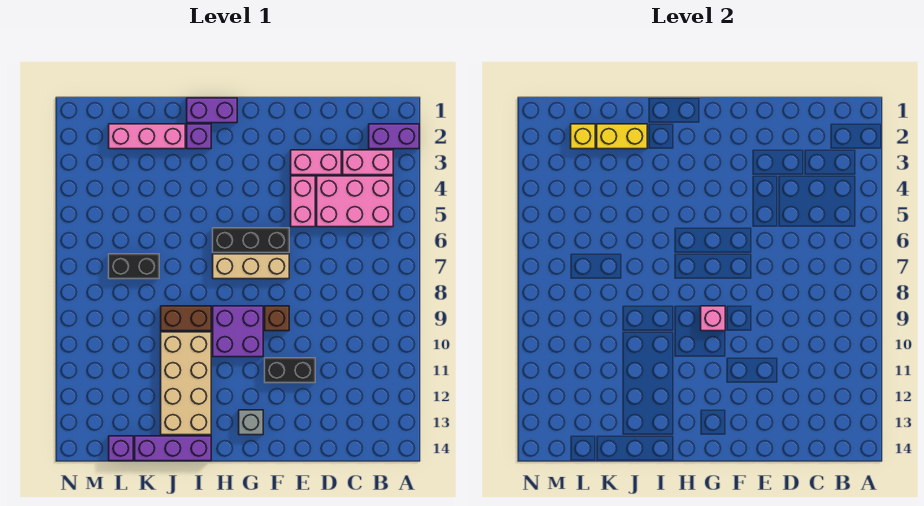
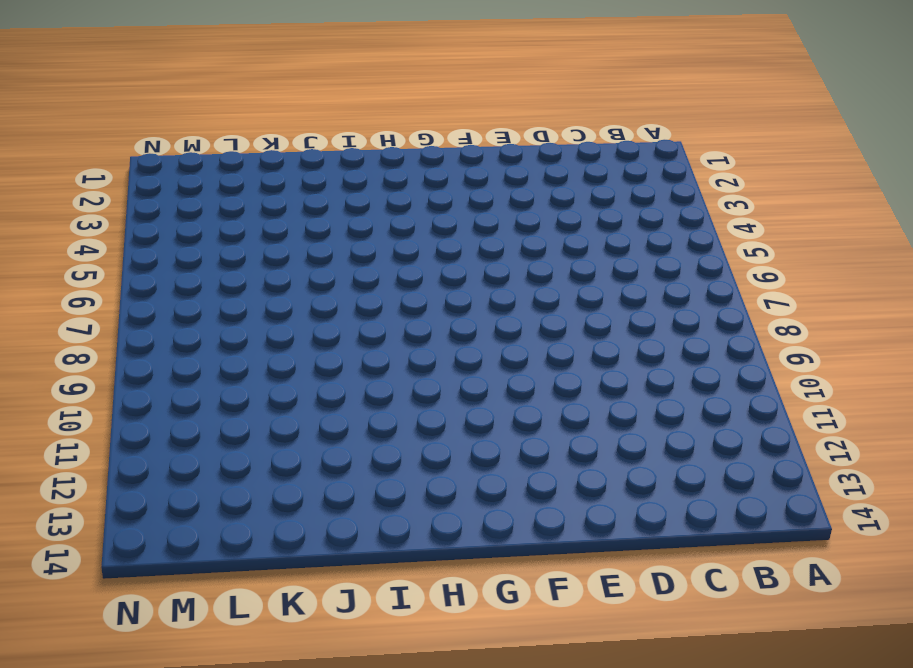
none -> purple brick A2:B2 level 1
none -> pink brick B3:C3 level 1
none -> pink brick B4:D5 level 1

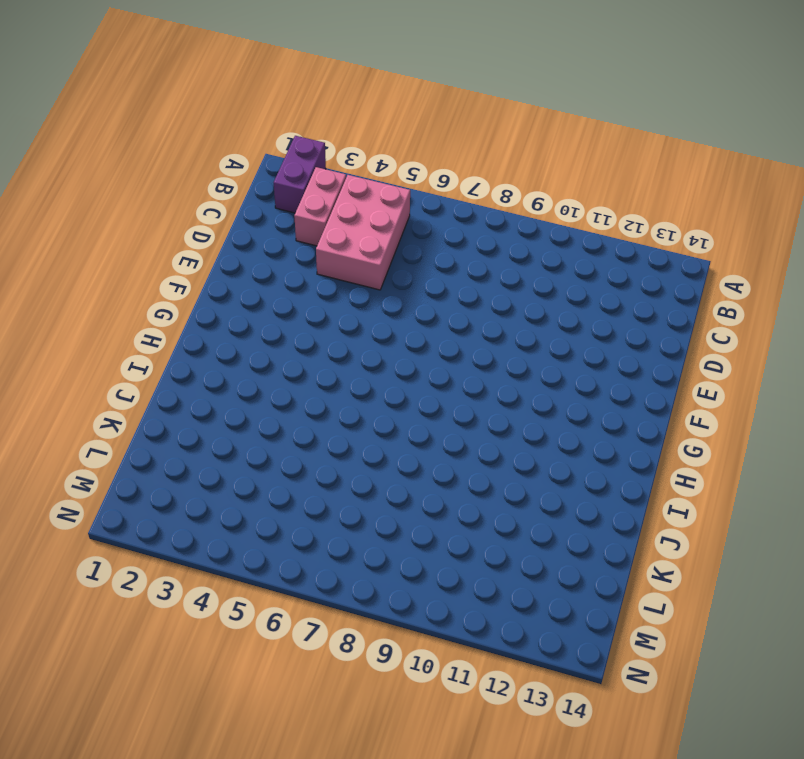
none -> pink brick D3:E3 level 1
none -> pink brick E4:E5 level 1
none -> black brick E11:F11 level 1

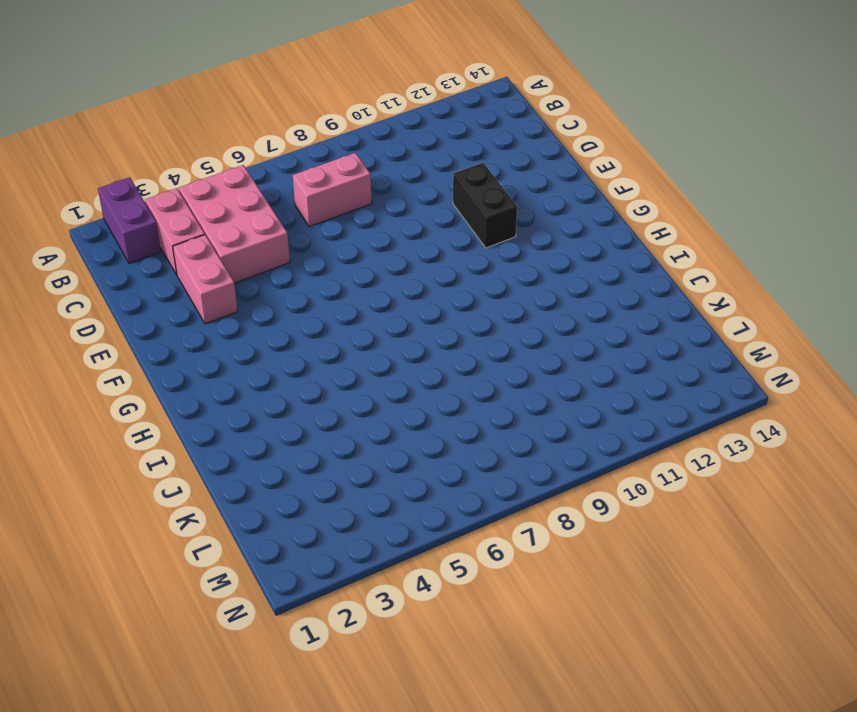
pink brick C7:C8 level 1 -> pink brick E4:E5 level 1
none -> black brick F6:H6 level 1
none -> tan brick F7:H7 level 1
none -> brown brick F9 level 1

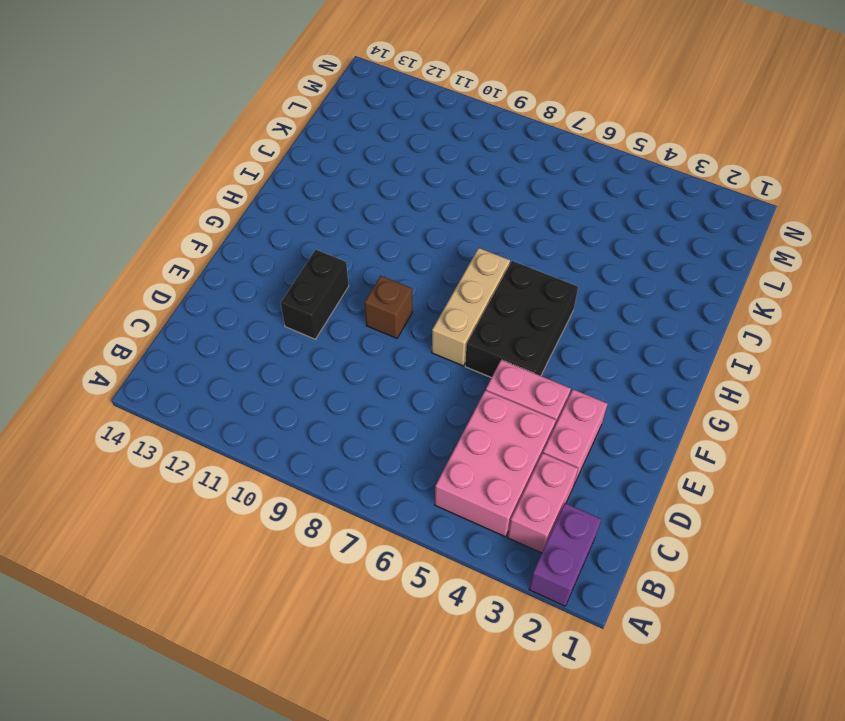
black brick F5:H6 level 1 -> black brick F6:H6 level 1
none -> purple brick G9:H10 level 1
none -> grey brick G13 level 1
none -> purple brick H1:I1 level 1

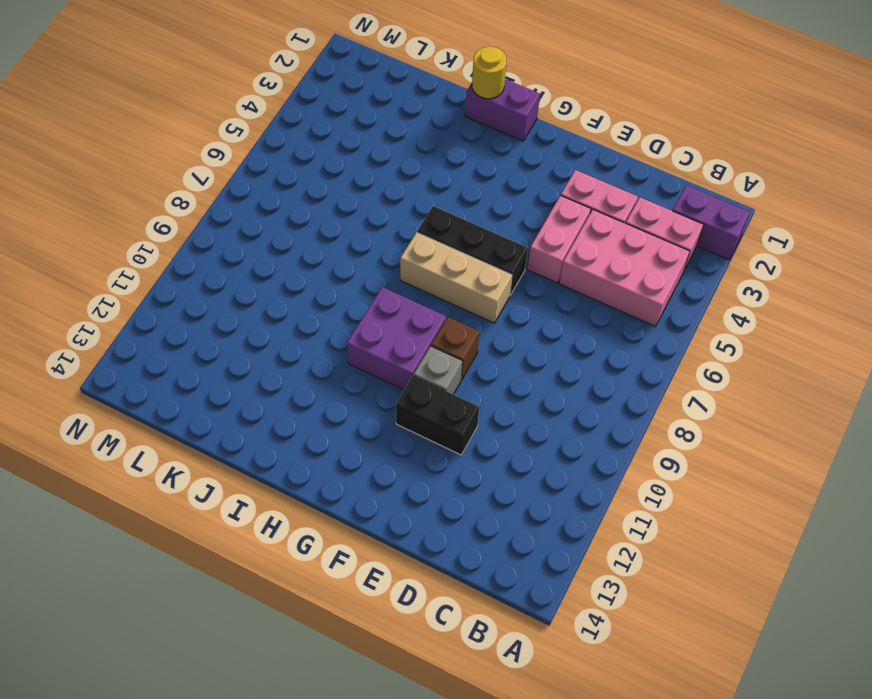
grey brick F10 level 1 -> grey brick G13 level 1
yellow round brick I1 level 2 -> none
none -> purple brick I2 level 1
none -> brown brick I9:J9 level 1
none -> tan brick I10:J13 level 1

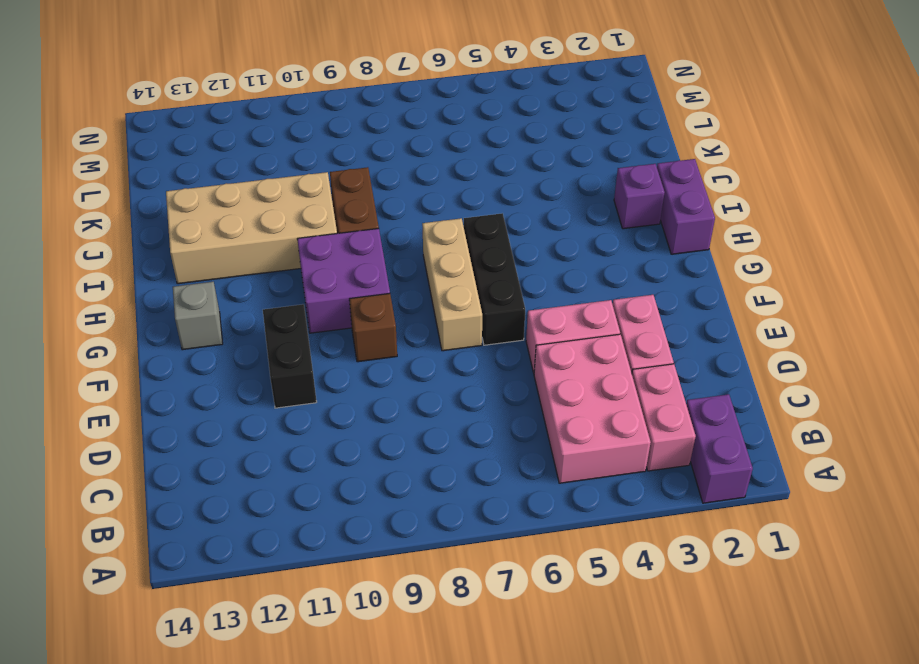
none -> purple brick I14:K14 level 1
none -> pink brick J2:L2 level 1
none -> black brick K7:L7 level 1

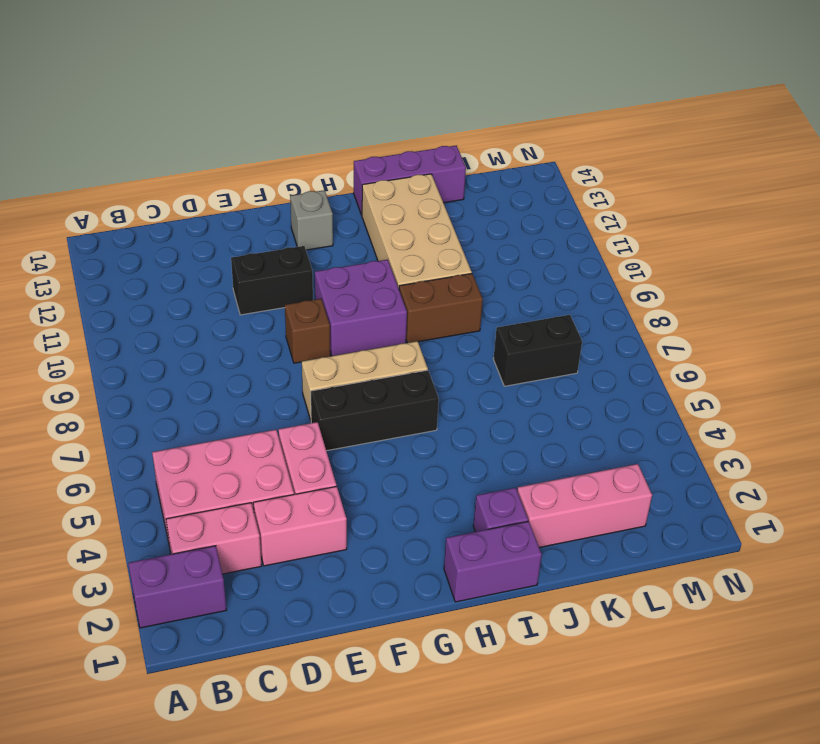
none -> purple brick L14 level 1
none -> pink brick G9 level 2
none -> yellow brick J2:K2 level 2

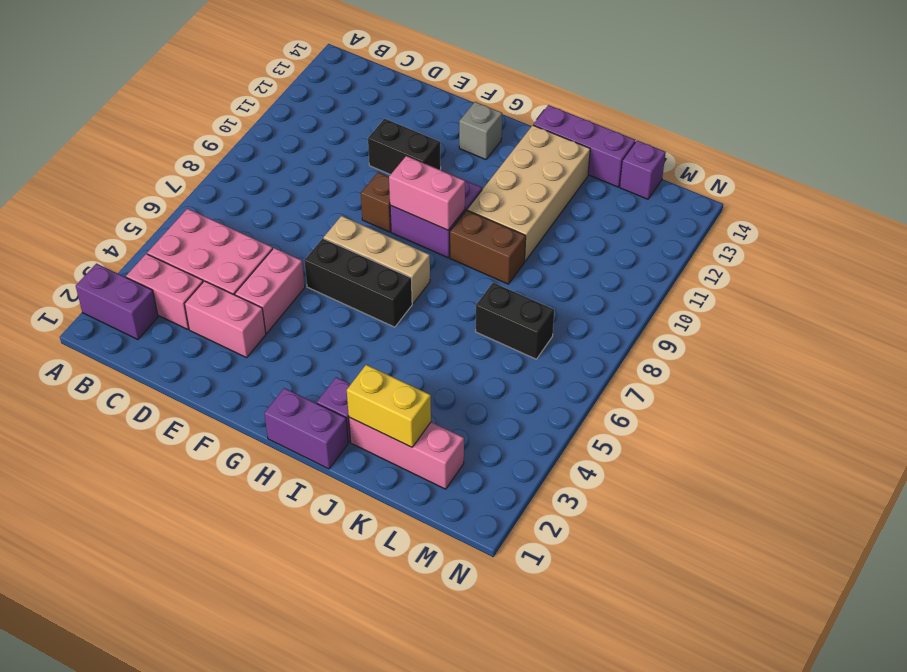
pink brick G9:H9 level 2 -> pink brick G9 level 2
none -> yellow brick L2 level 2

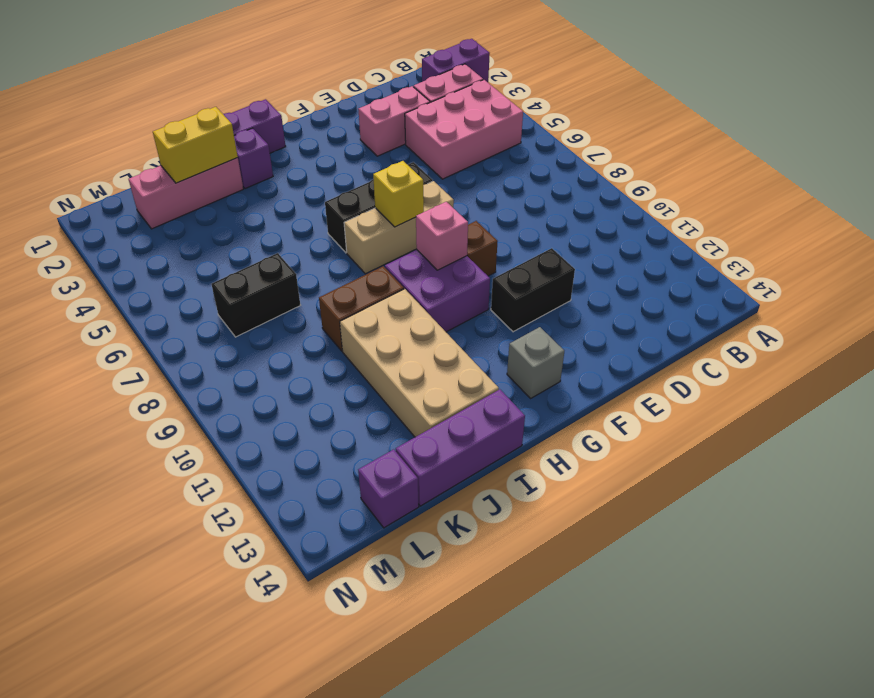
yellow brick G7 level 2 -> yellow brick L2 level 2
none -> pink brick E4:E5 level 1

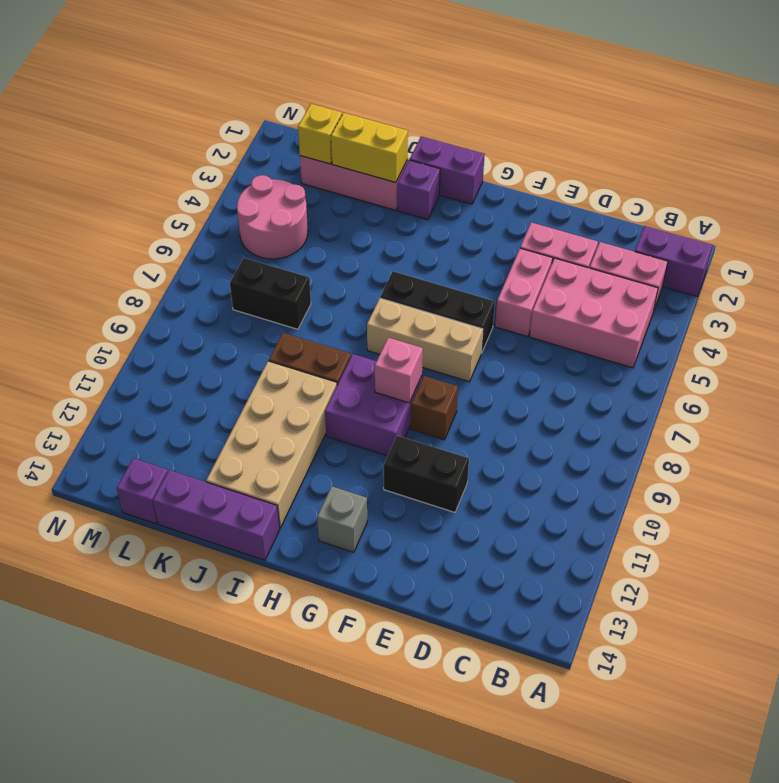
pink round brick L4:M5 level 1 -> none

